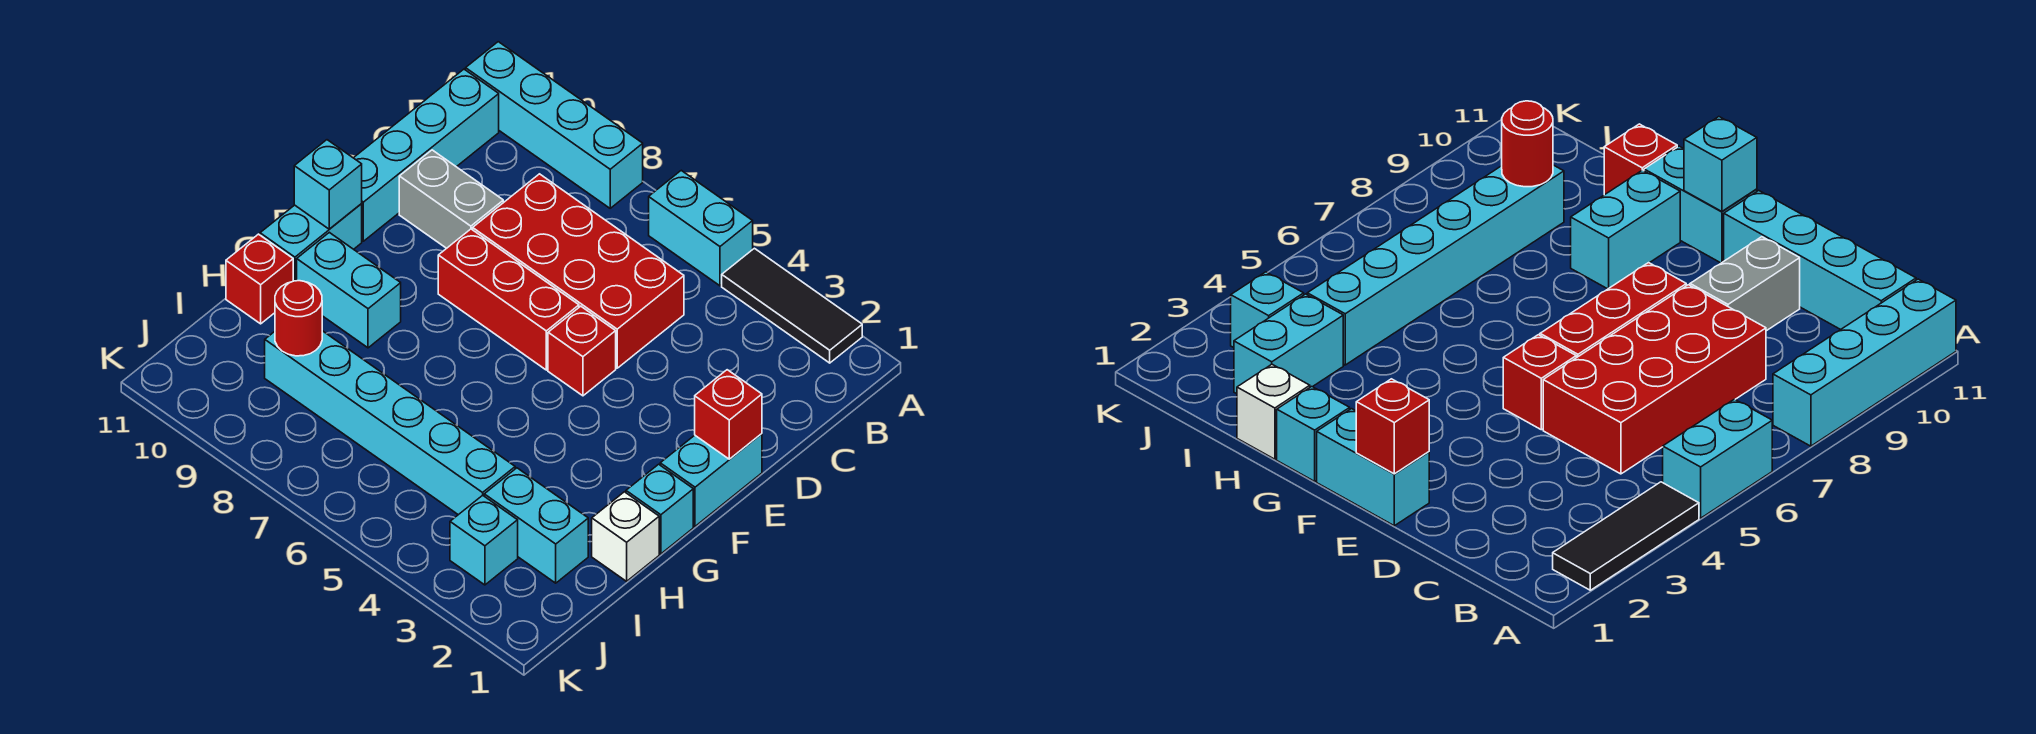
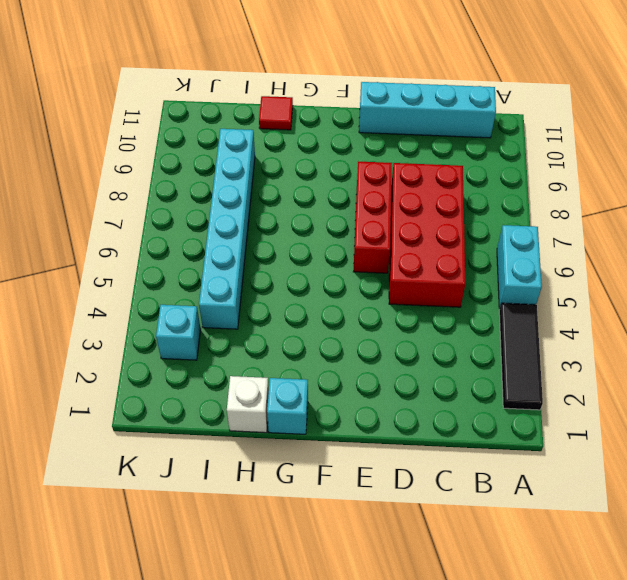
red tile H11 level 1 -> red brick H11 level 1
none -> cyan brick A8:A11 level 1
none -> grey brick D9:D10 level 1
none -> cyan brick E1:F1 level 1

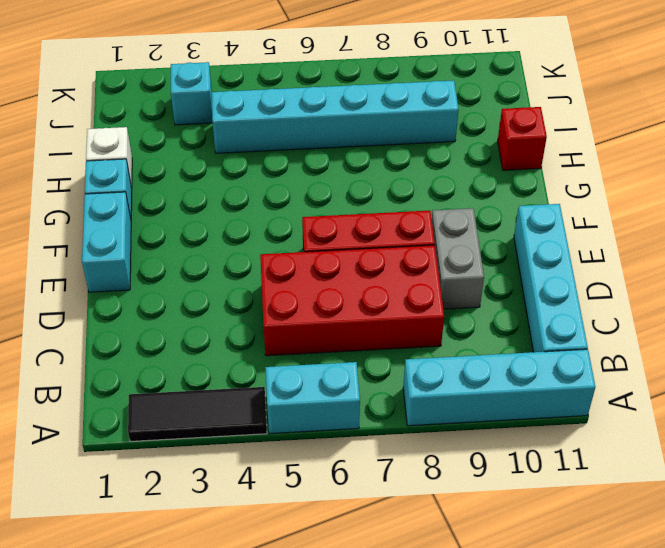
grey brick D9:E9 level 1 -> grey brick D9:D10 level 1
none -> red brick E5 level 1
none -> cyan brick F11:G11 level 1
none -> cyan brick G9:G10 level 1

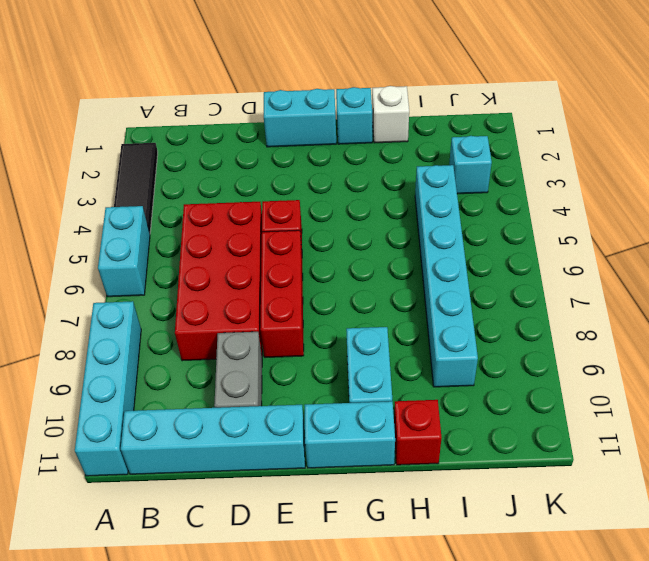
none -> cyan brick I2:I3 level 1
none -> red brick E1 level 2
none -> cyan brick F11 level 2

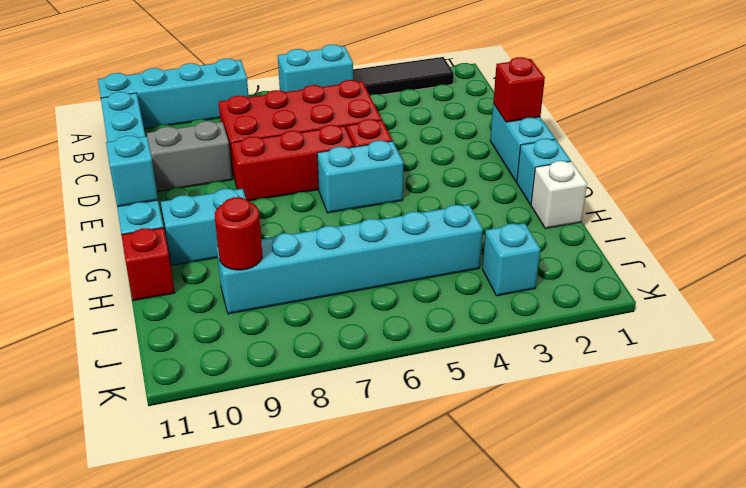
cyan brick F5:F6 level 1 -> cyan brick I2:I3 level 1

